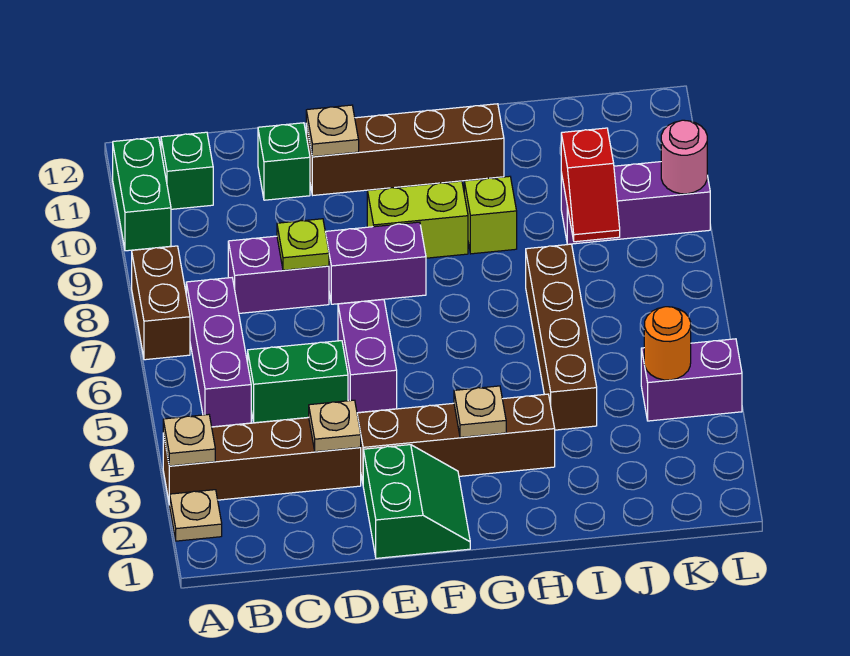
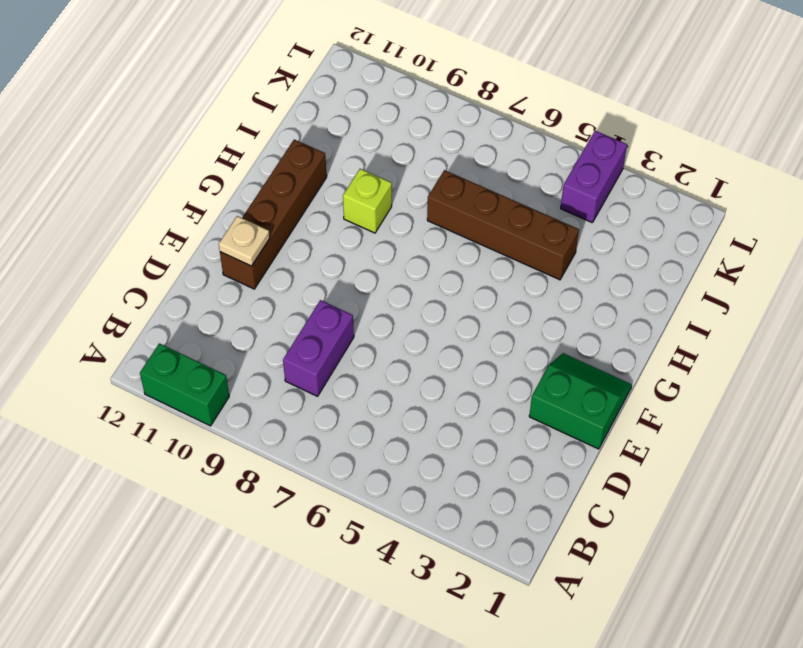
none -> tan plate A2 level 1
none -> brown brick A3:D3 level 1
none -> brown brick A7:A8 level 1

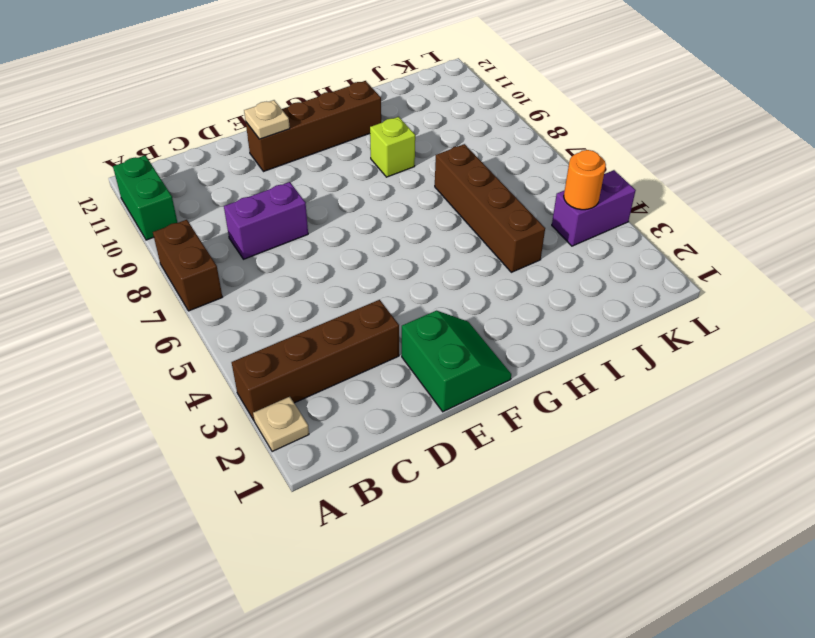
none -> purple brick B5:B7 level 1
none -> green brick B11 level 1
none -> green brick C5:D5 level 1

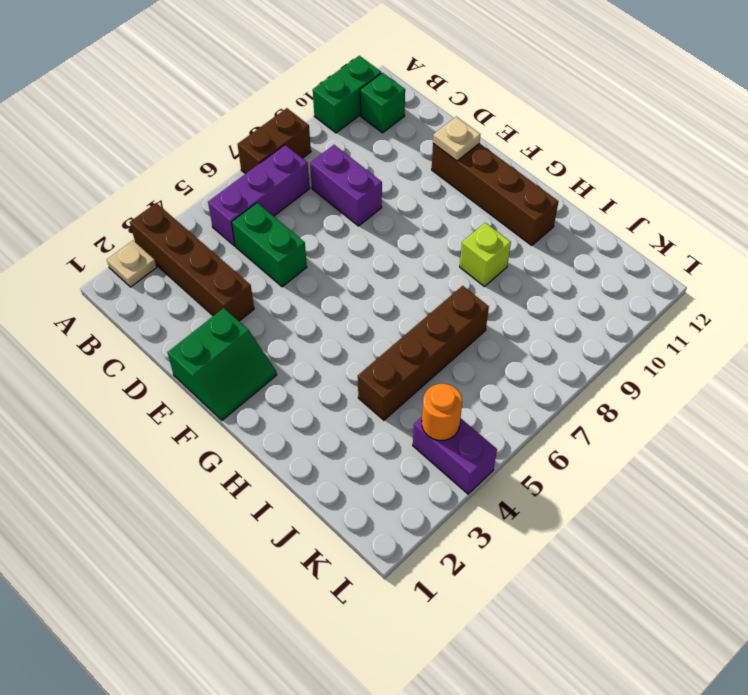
none -> green brick D11 level 1
none -> brown brick E3:H3 level 1
none -> purple brick E5:E6 level 1

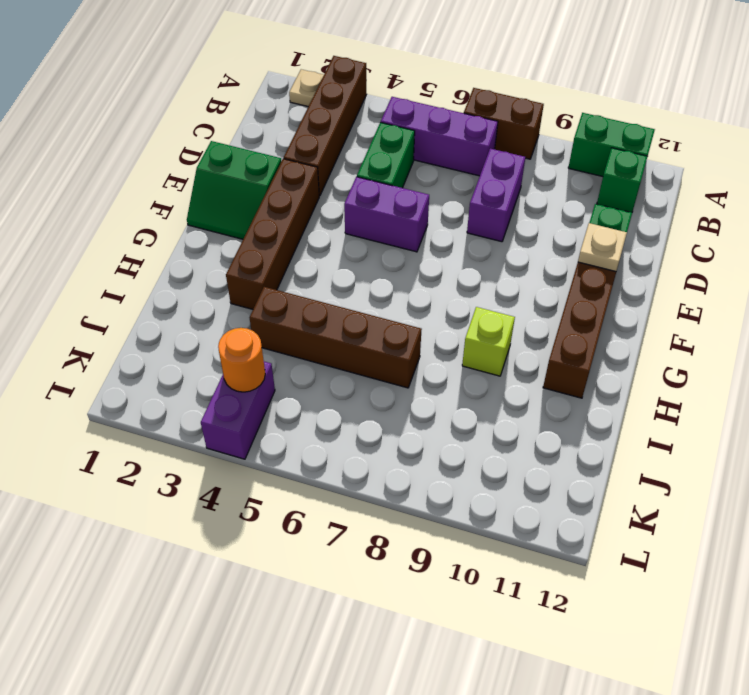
none -> purple brick E8:F8 level 1
none -> lime brick F9:G9 level 1
none -> purple brick J9:L9 level 1

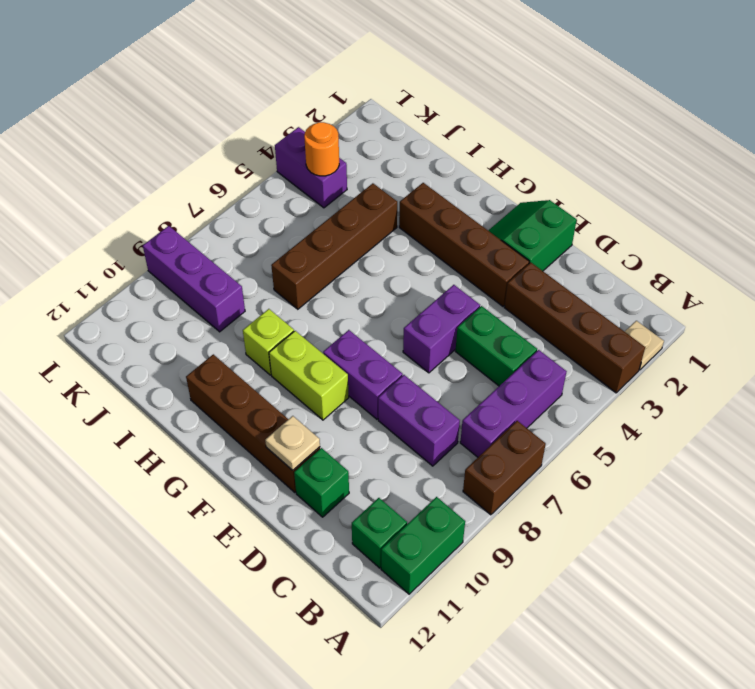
none -> tan plate A3 level 2
none -> tan plate D3 level 2
none -> lime plate D8 level 2

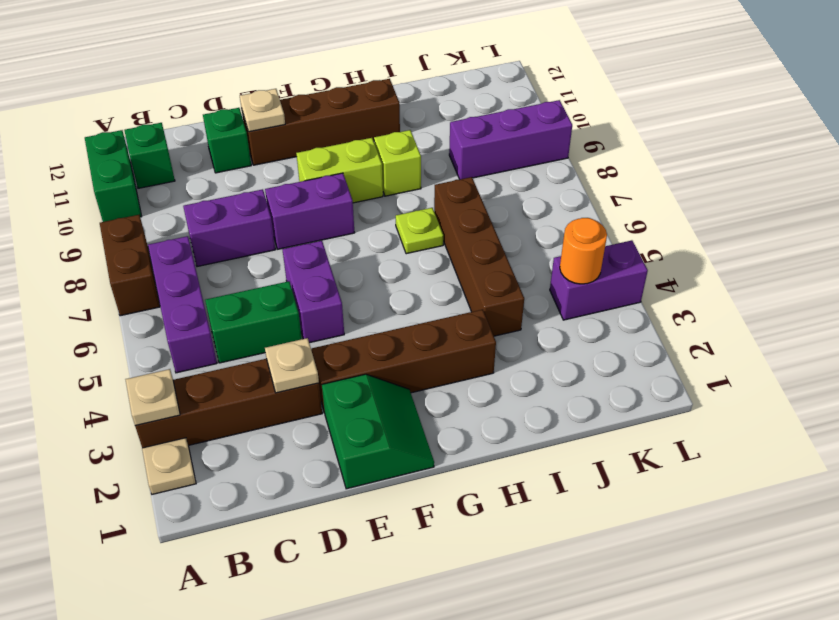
lime plate H7 level 1 -> lime plate D8 level 2
none -> tan plate G3 level 2
none -> red slope J8:J9 level 2 top 9
none -> pink round brick L9 level 2

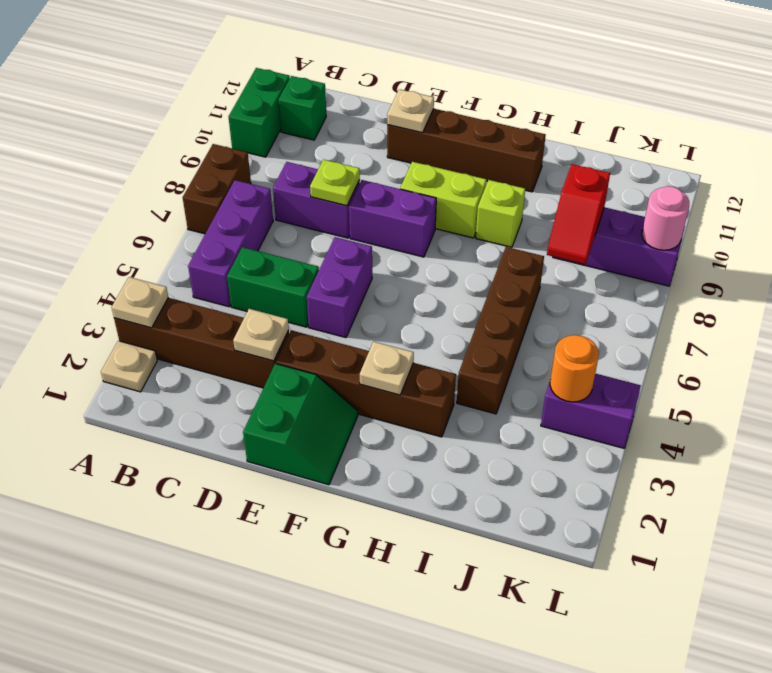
none -> green brick D11 level 1

